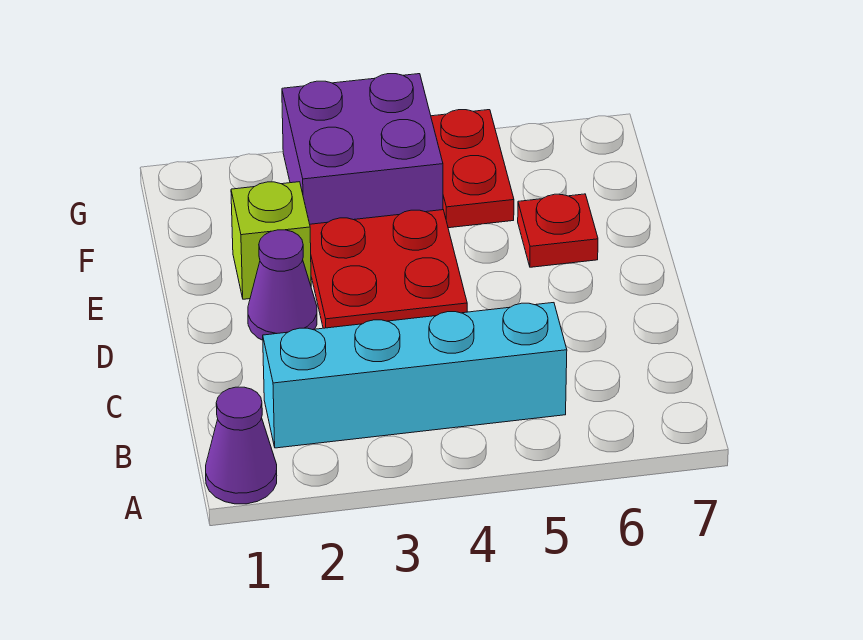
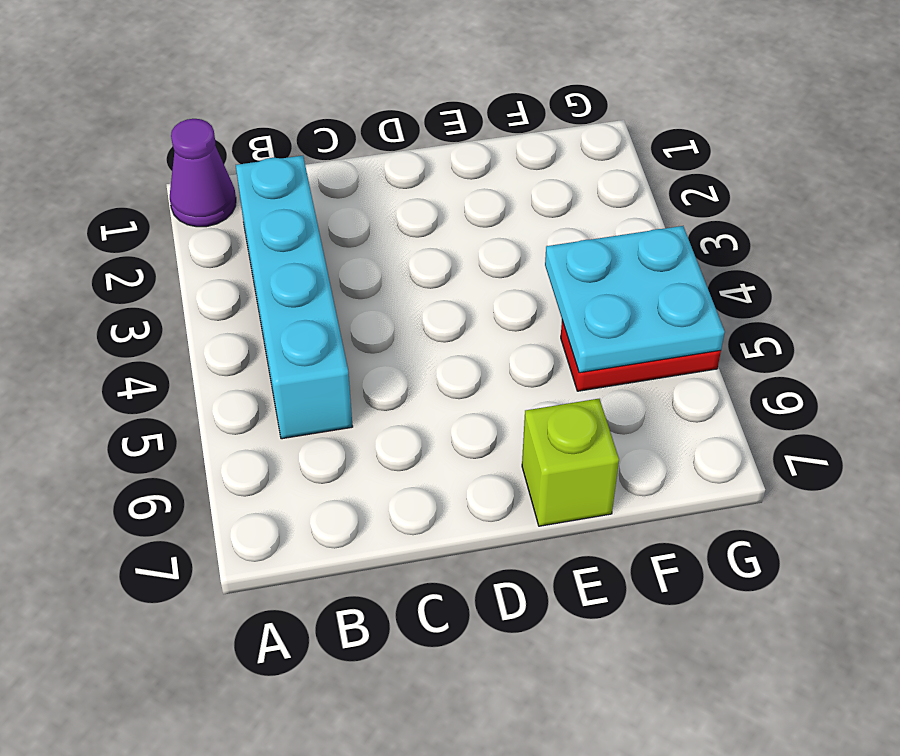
lime brick E7 level 1 -> lime brick E2 level 1
cyan plate F4:G5 level 2 -> none
none -> purple cone D2 level 1
none -> red plate D3:E4 level 1

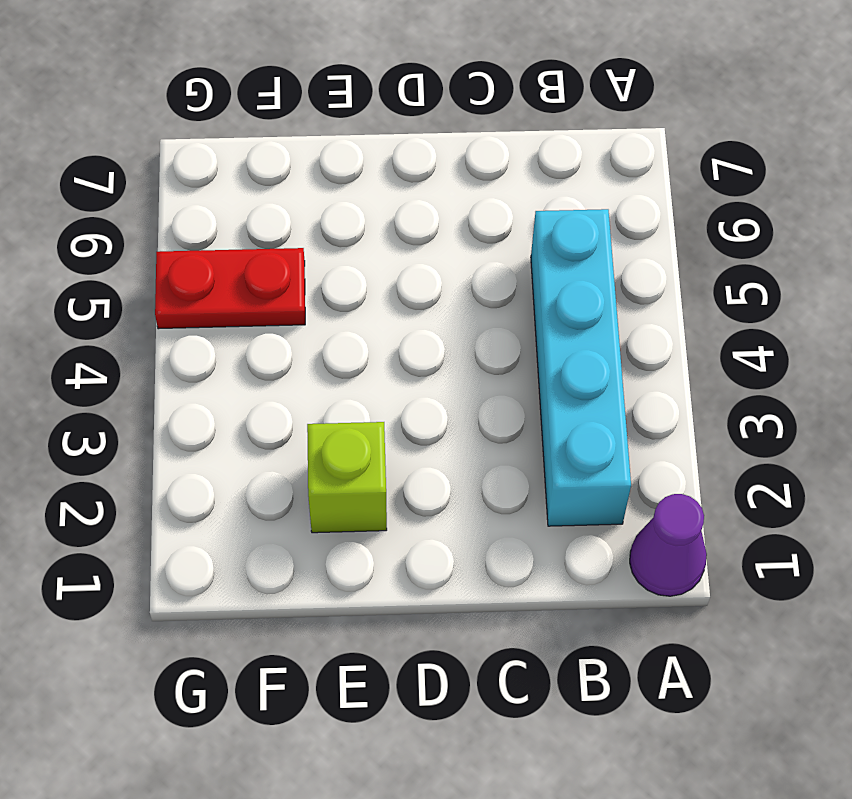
none -> purple cone D2 level 1
none -> red plate D3:E4 level 1

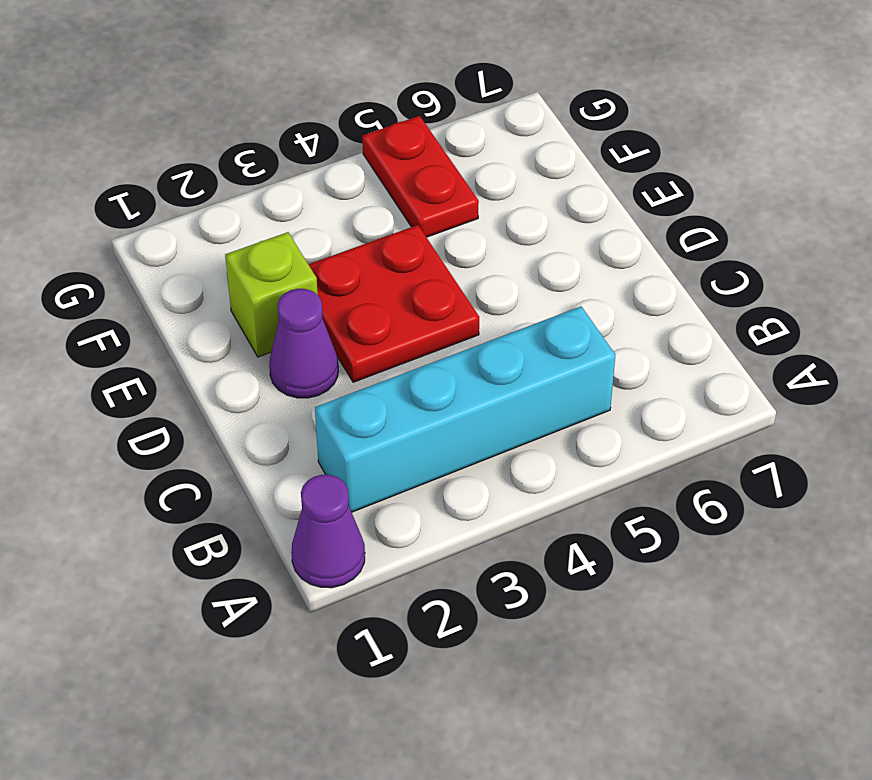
none -> red plate E6 level 1
none -> purple brick F3:G4 level 1

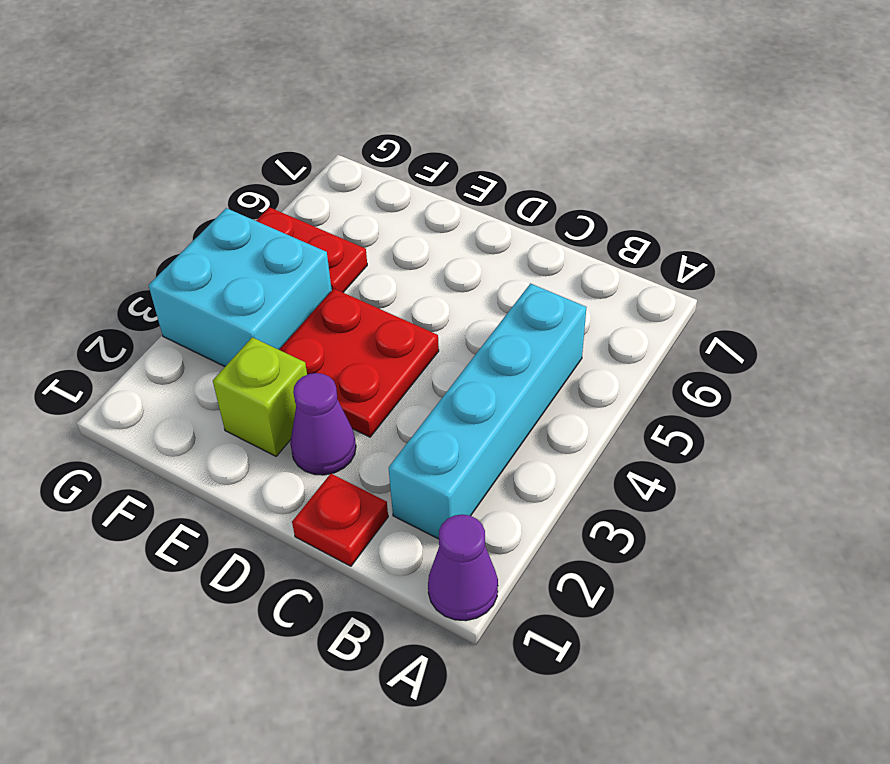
red plate C1 level 1 -> red plate E6 level 1
cyan brick F3:G4 level 1 -> purple brick F3:G4 level 1

